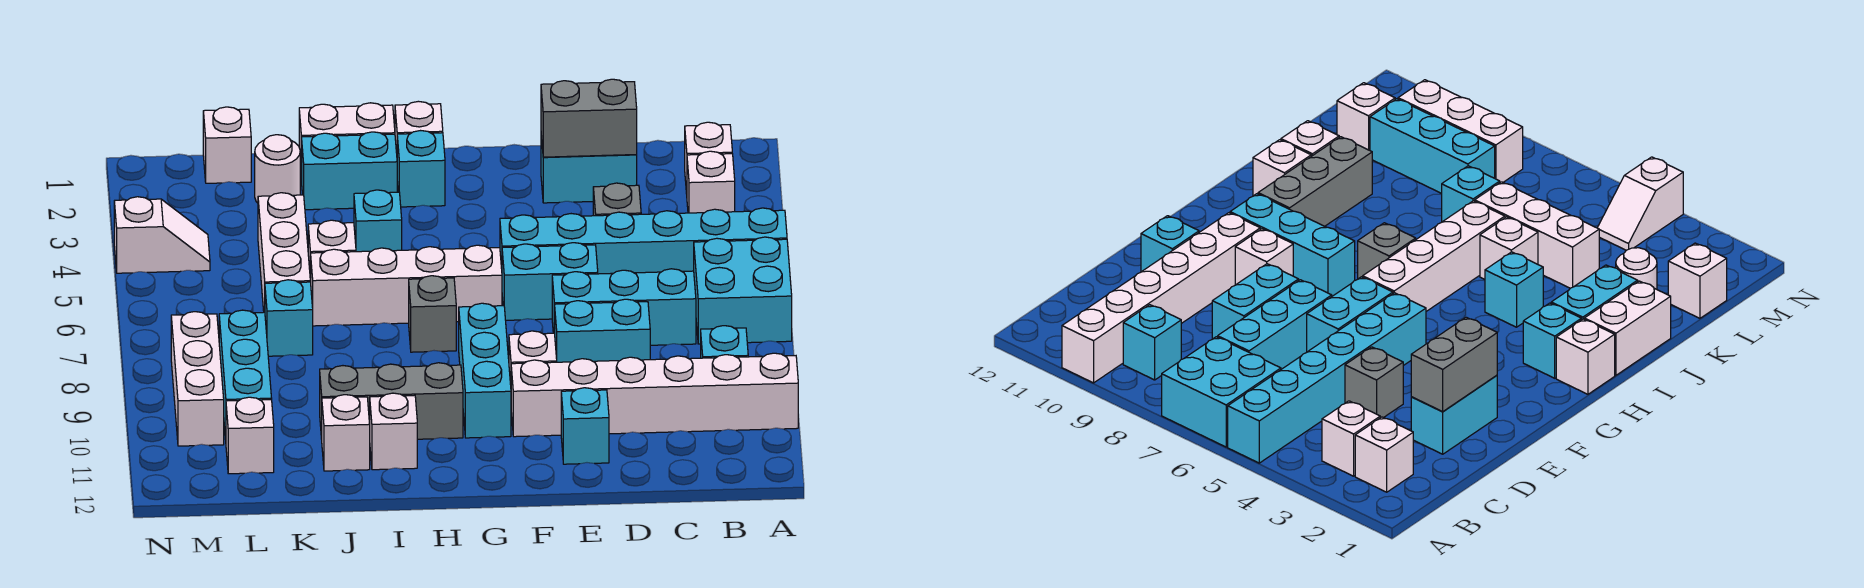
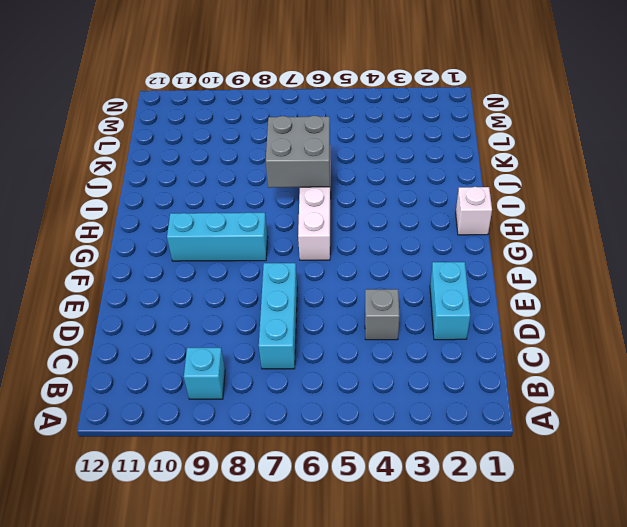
grey brick I6:J7 level 2 -> none
none -> cyan brick A5:F5 level 1
none -> cyan brick A6:B7 level 1
none -> white brick A10:F10 level 1
none -> white brick B2 level 1

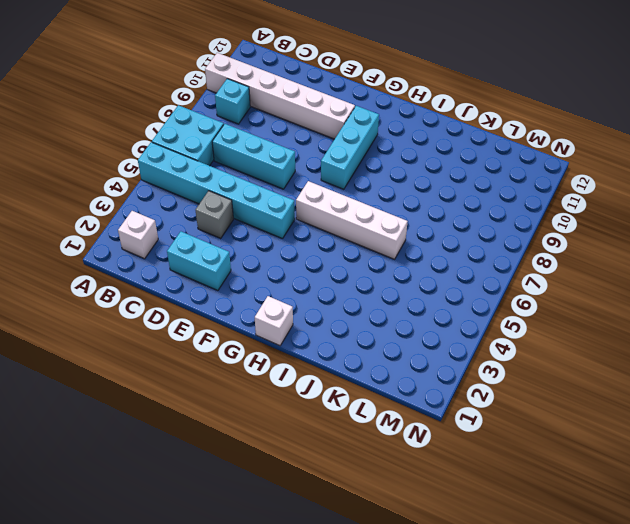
none -> white brick B3 level 1
none -> cyan brick D8:E8 level 1
none -> cyan brick E6:F6 level 1
none -> cyan brick E11 level 1

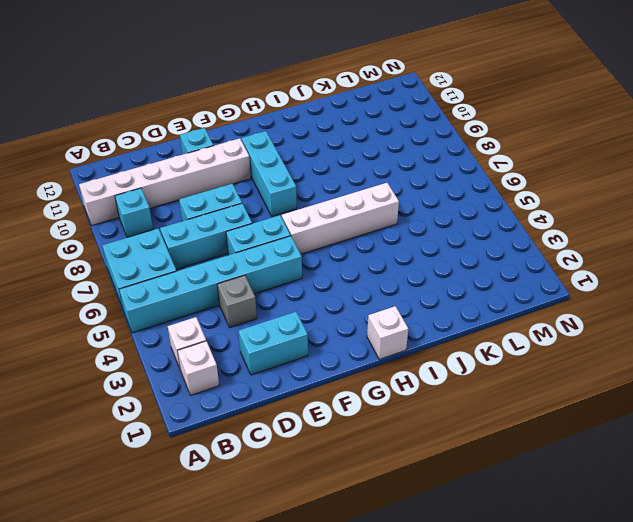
none -> white brick F9 level 1
none -> cyan brick H2 level 1
none -> grey brick H7 level 1
none -> grey brick H10:J10 level 1

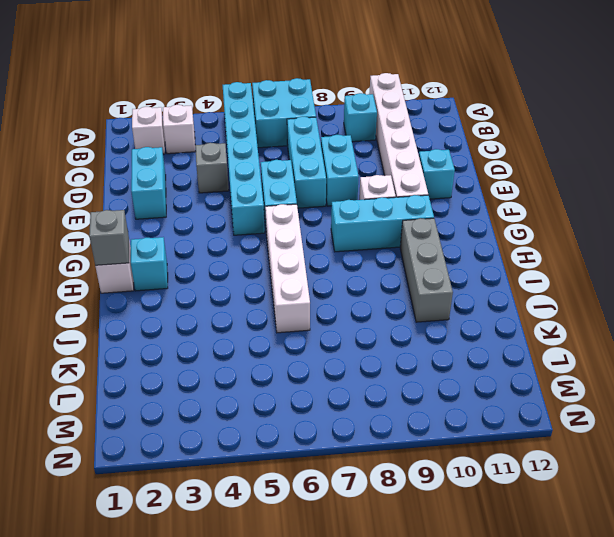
grey brick H1 level 2 -> grey brick H7 level 1
none -> white brick I1:J1 level 1
none -> cyan brick I2:J2 level 1
none -> cyan brick I4 level 1
none -> white brick I11 level 1

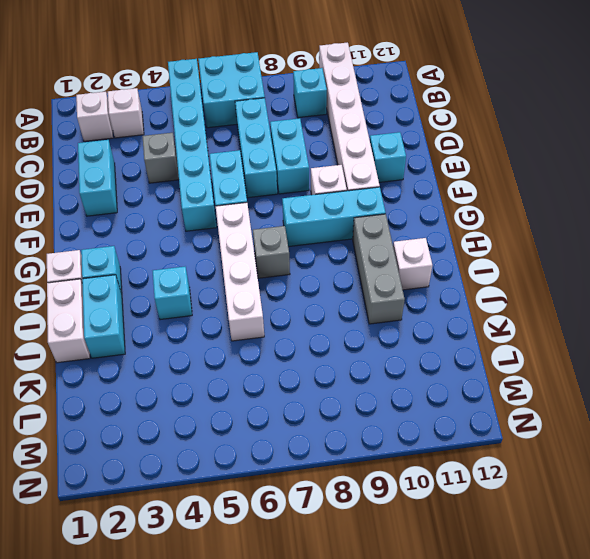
none -> white brick J5 level 1
none -> white brick J11 level 1
none -> white round brick K2 level 1
none -> white brick K4:K6 level 1

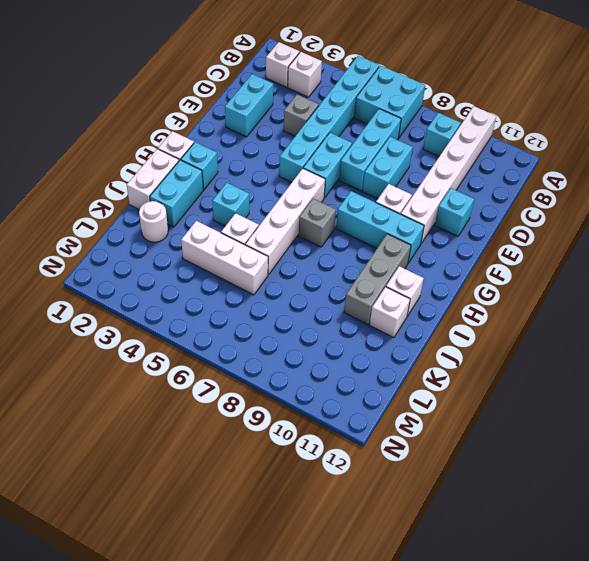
none -> cyan brick K7 level 1
none -> white brick L1 level 1
none -> cyan brick L8:L10 level 1
none -> white brick L11 level 1

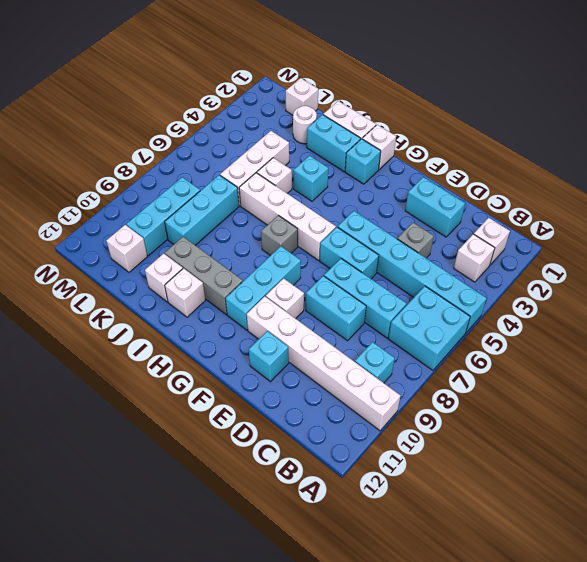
cyan brick K7:K9 level 1 -> cyan brick K7 level 1
none -> white slope M4:N4 level 1 top N
none -> white brick M8:M10 level 1
none -> grey brick D2:E2 level 2

